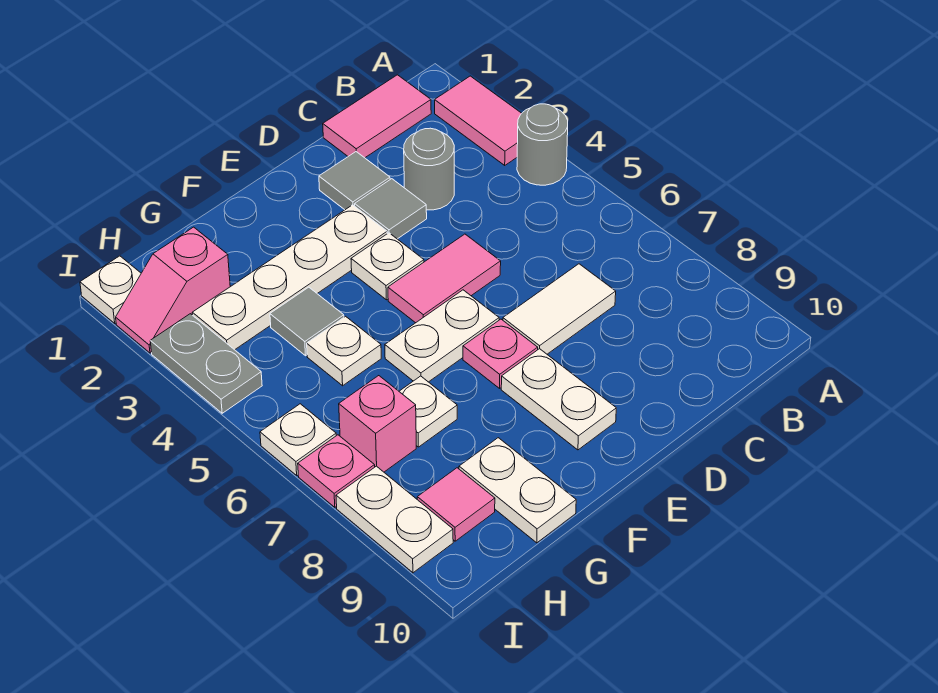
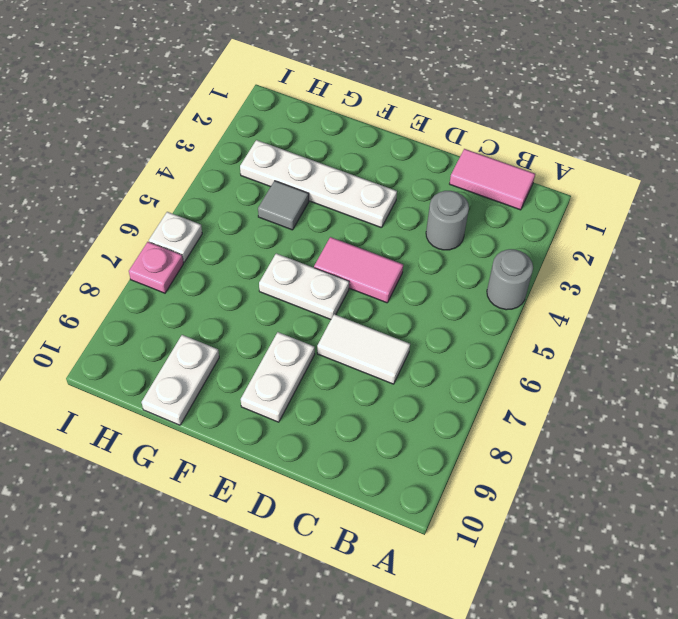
none -> pink tile A2:A3 level 1
none -> grey tile D2 level 1
none -> grey tile D3 level 1

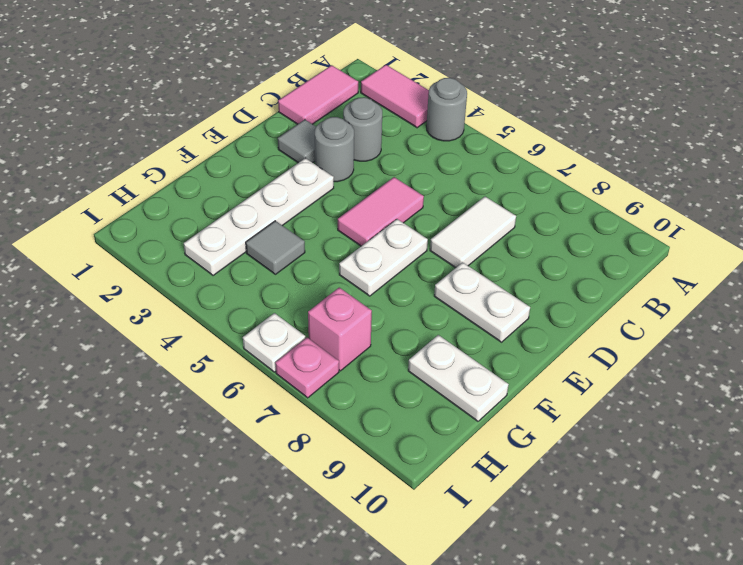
grey round brick D3 level 1 -> grey tile D3 level 1
none -> white plate E4 level 1
none -> pink plate E7 level 1
none -> white plate G5 level 1

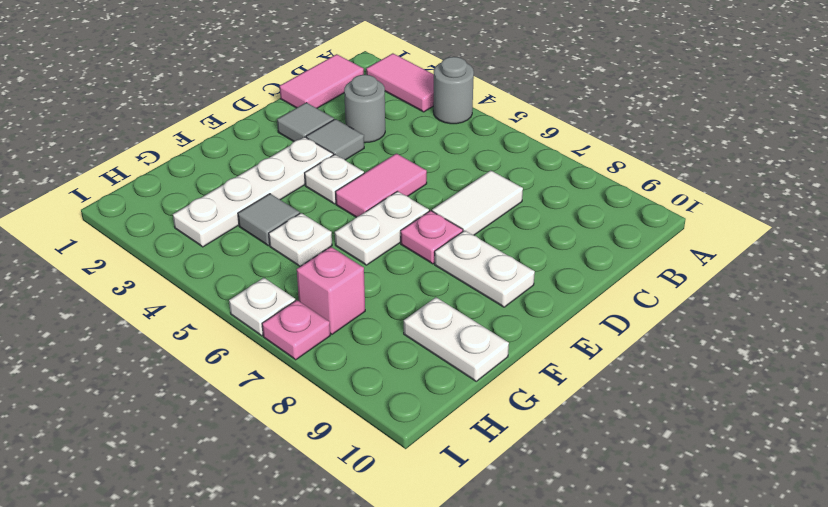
none -> white plate G7 level 1
none -> pink slope H2:I2 level 1 top H
none -> pink tile H9 level 1

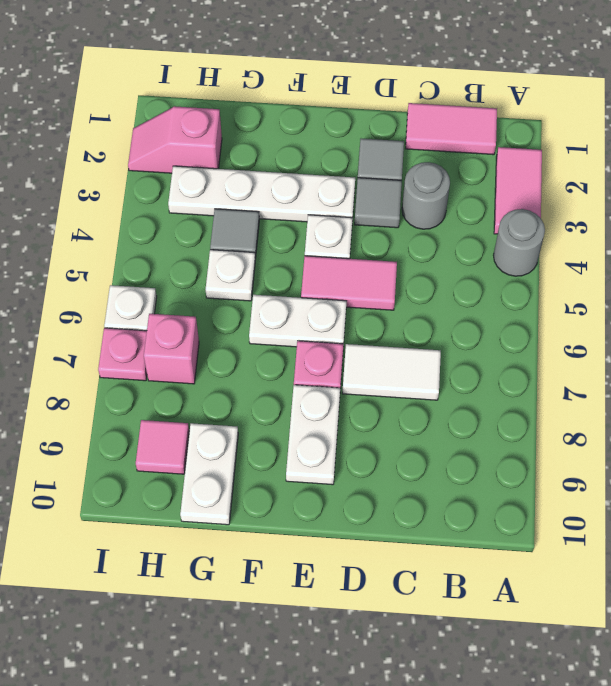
none -> white plate G7 level 1
none -> white plate I1 level 1
none -> grey plate I3:I4 level 1

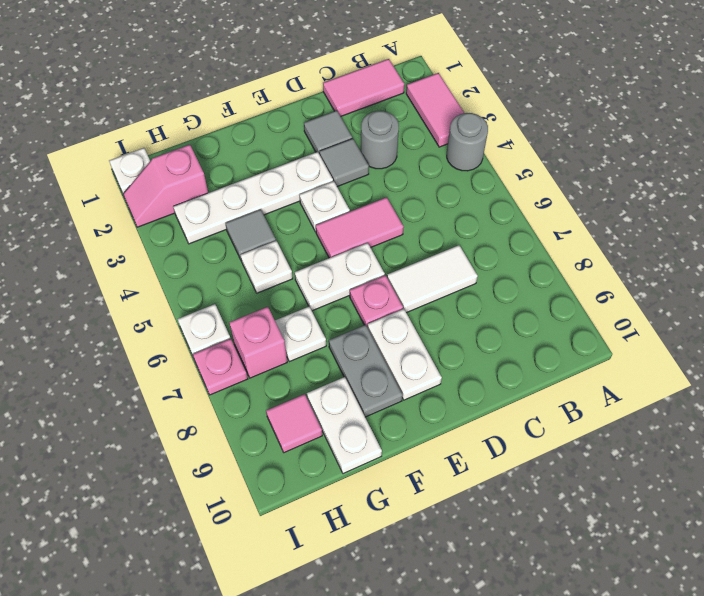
grey plate F8:F9 level 1 -> grey plate I3:I4 level 1
none -> white plate I8:I9 level 1

